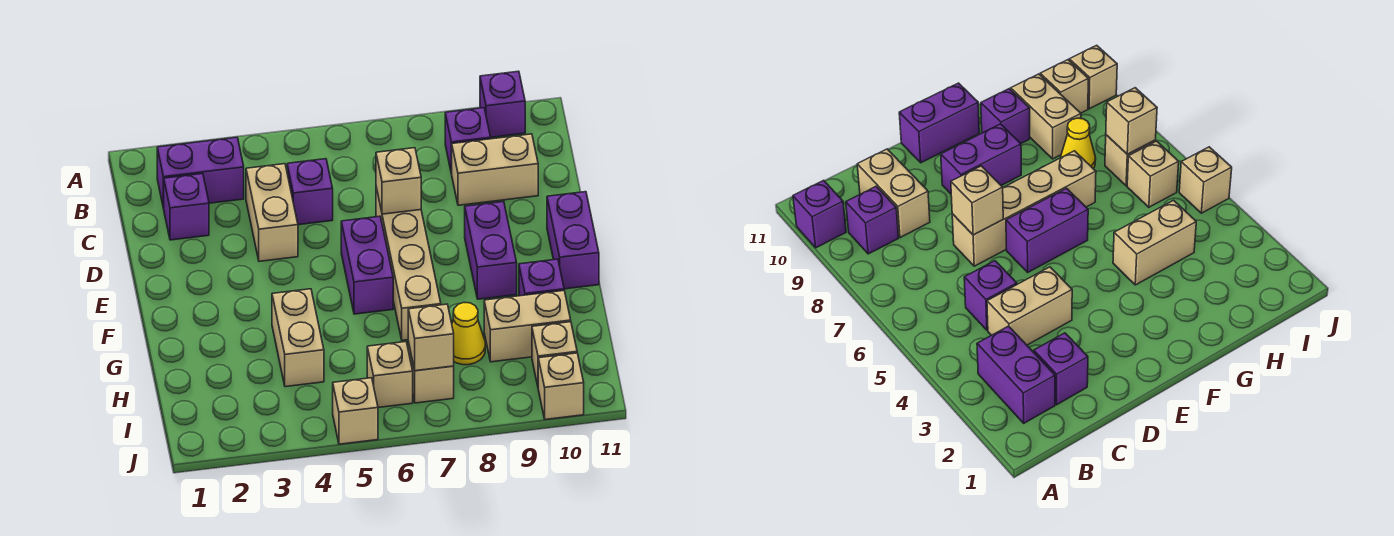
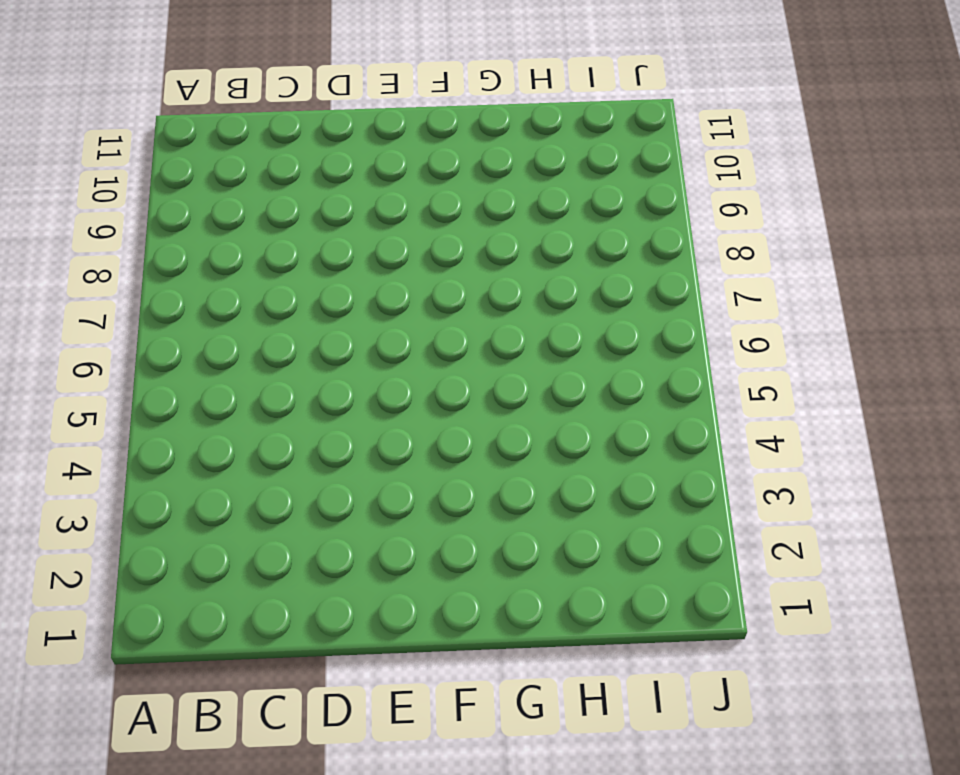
none -> purple brick A10 level 1
none -> purple brick B2:B3 level 1
none -> purple brick B9 level 1

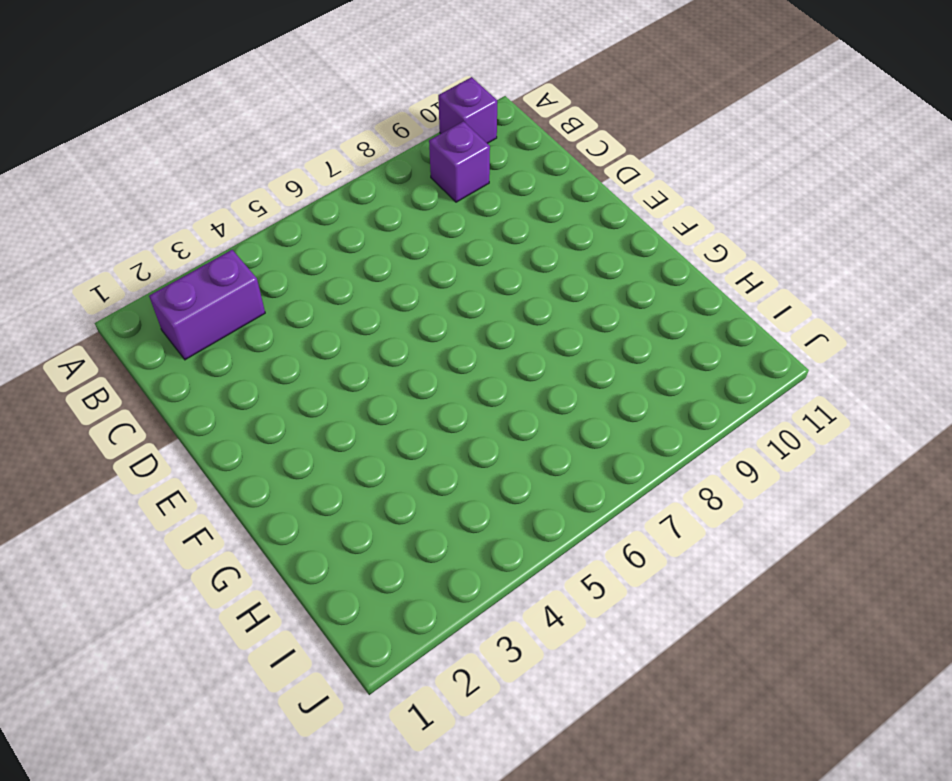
none -> purple brick C2 level 1
none -> tan brick C4:D4 level 1
none -> purple brick C5 level 1

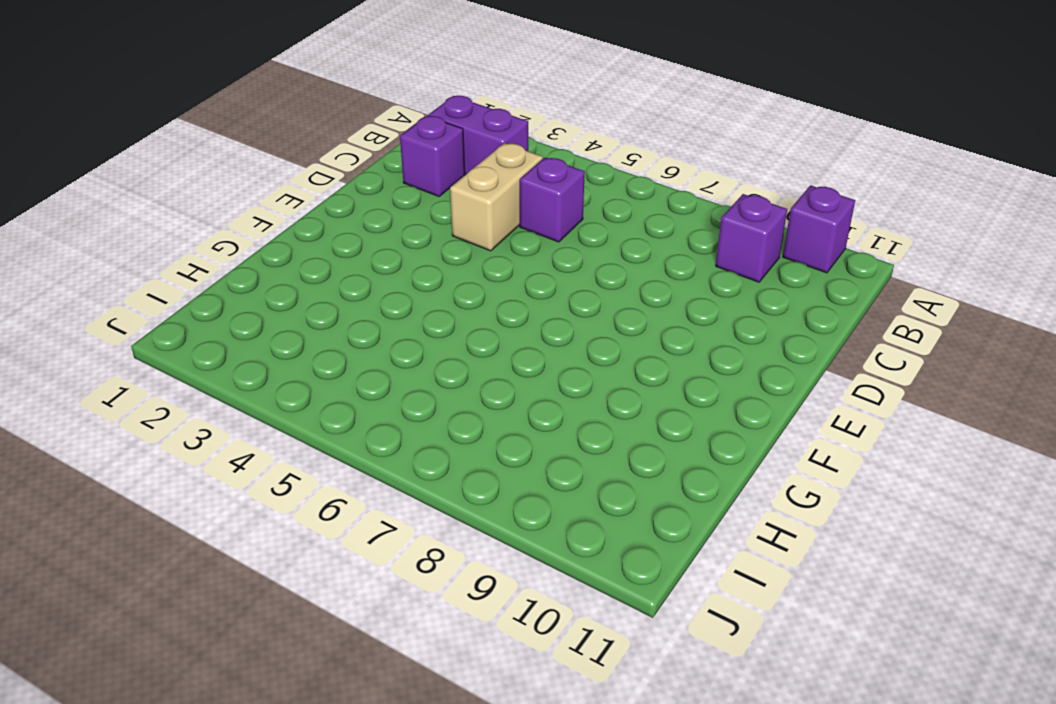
none -> tan brick C9:C10 level 1
none -> tan brick D7:G7 level 1
none -> purple brick E6:F6 level 1

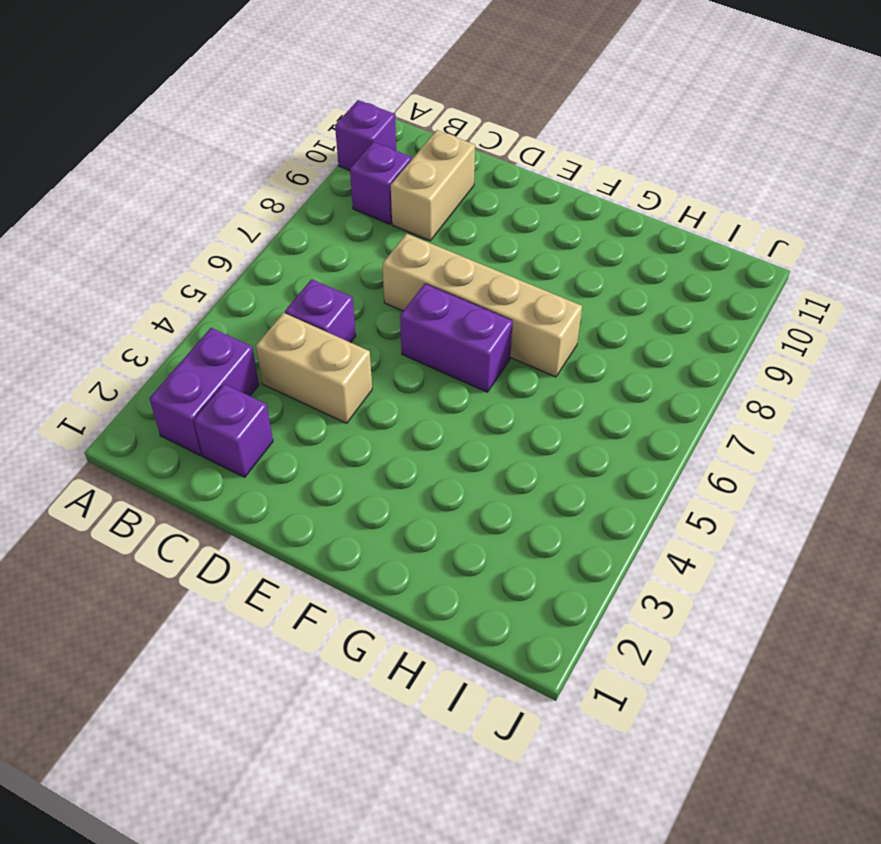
none -> purple brick E9:F9 level 1
none -> purple brick E11:F11 level 1
none -> tan brick G4:H4 level 1

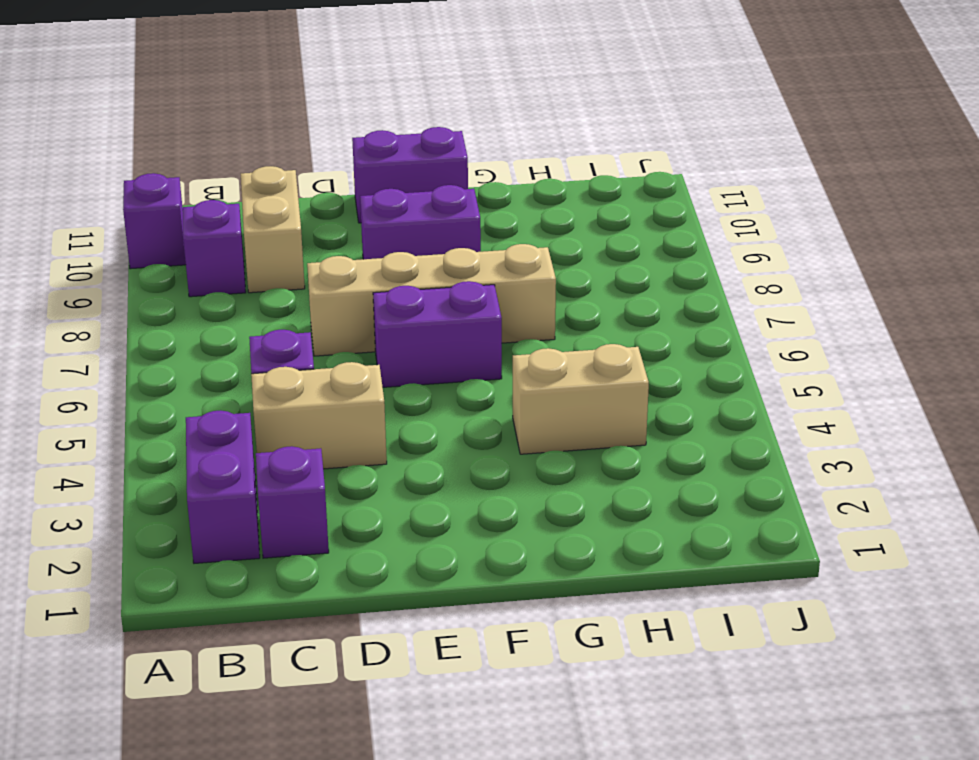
none -> purple brick G10 level 1
none -> yellow cone H8 level 1
none -> tan brick H9:H10 level 1

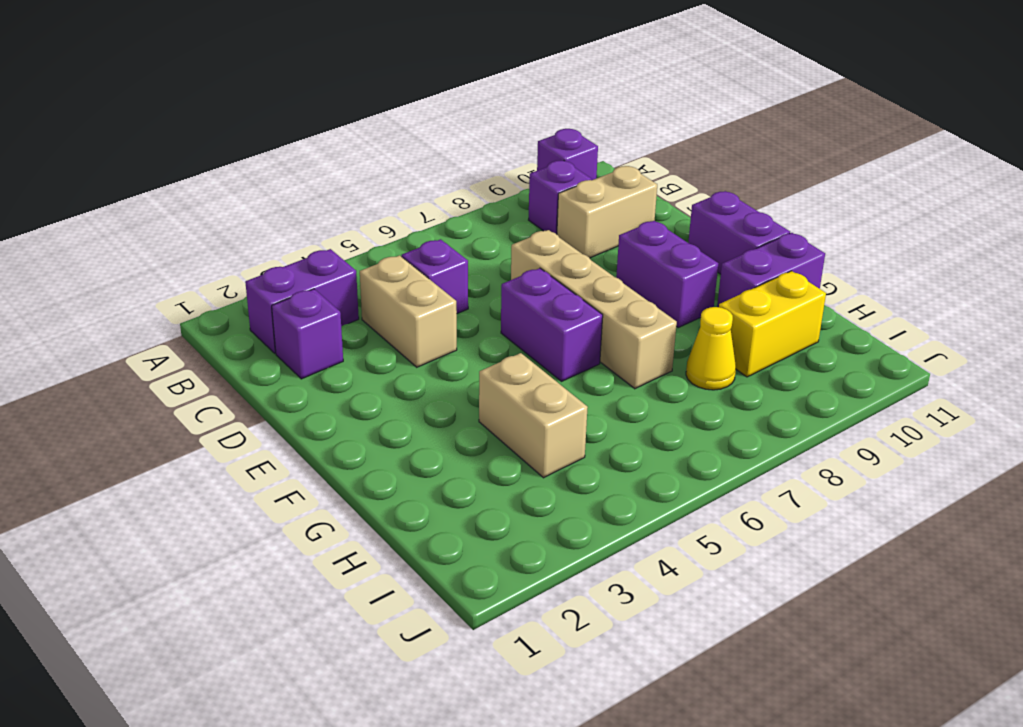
purple brick G10:G11 level 1 -> purple brick G10 level 1
yellow brick H9:H10 level 1 -> tan brick H9:H10 level 1
none -> tan brick I6 level 1
none -> tan brick I7 level 1
none -> tan brick I10 level 1

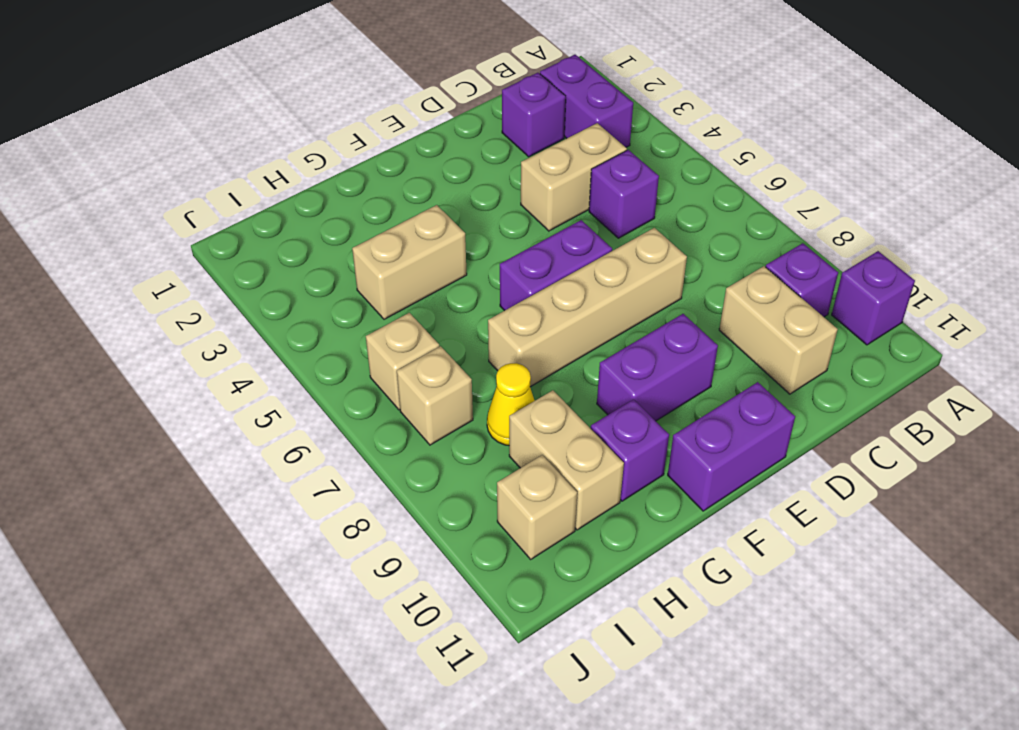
none -> tan brick J5 level 1
none -> tan brick J10 level 1
none -> tan brick D7 level 2

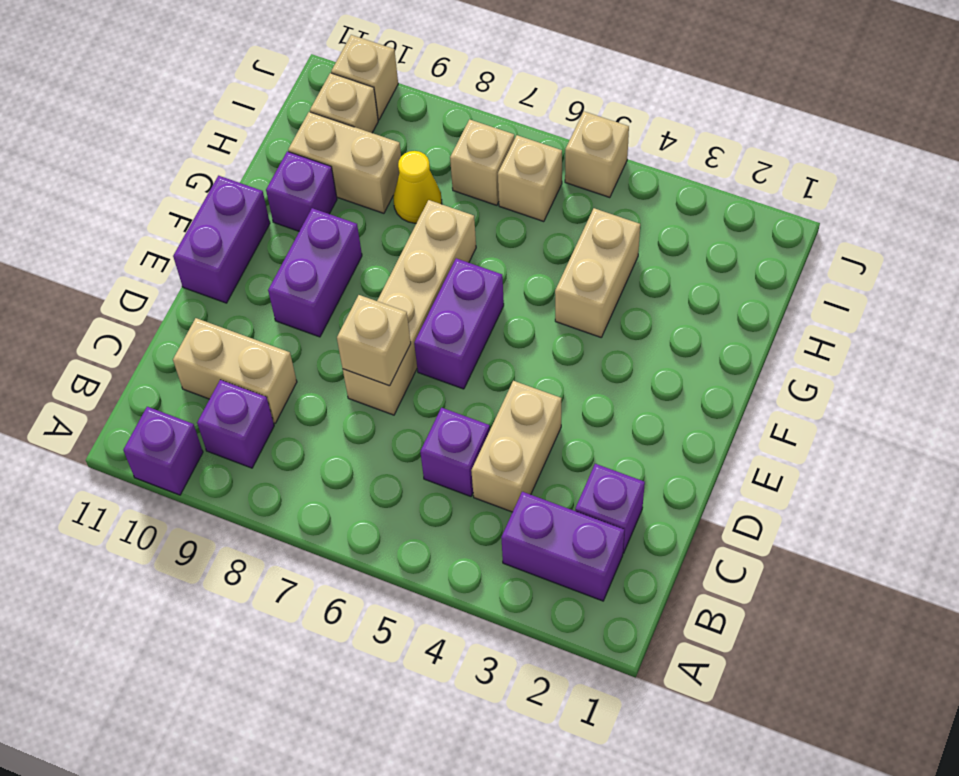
none -> tan brick I7 level 2

